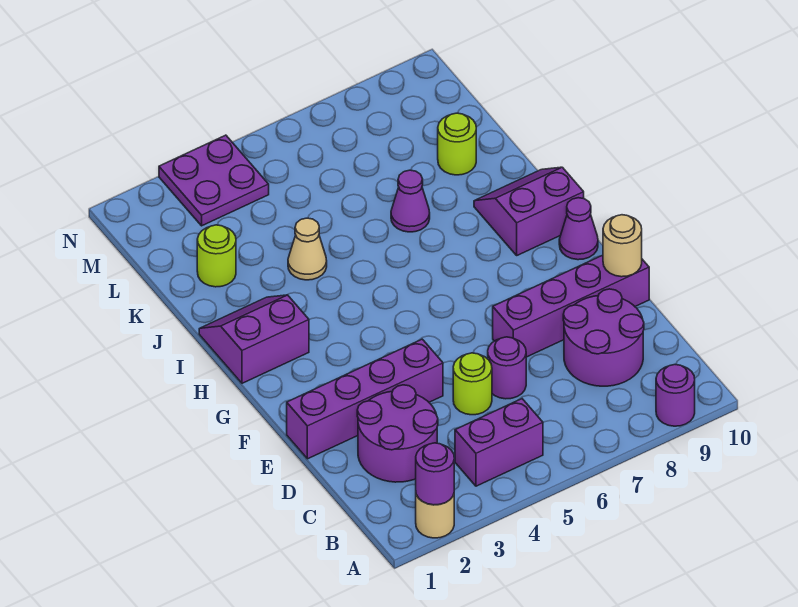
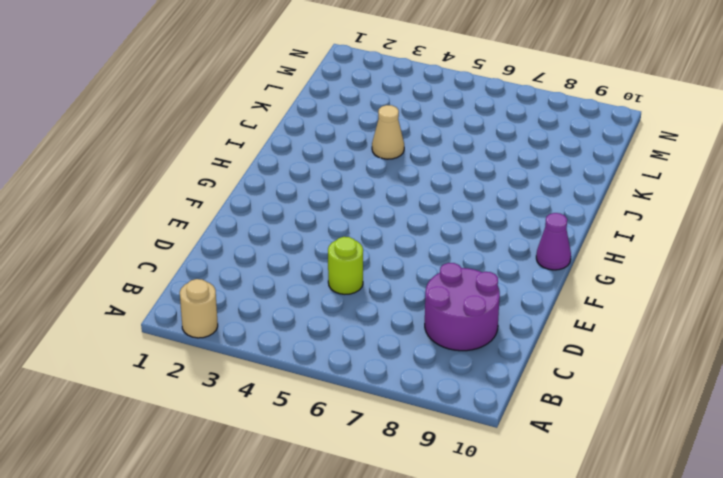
none -> purple round brick A9 level 1
none -> purple brick B4:B5 level 1
none -> purple round brick C2:D3 level 1

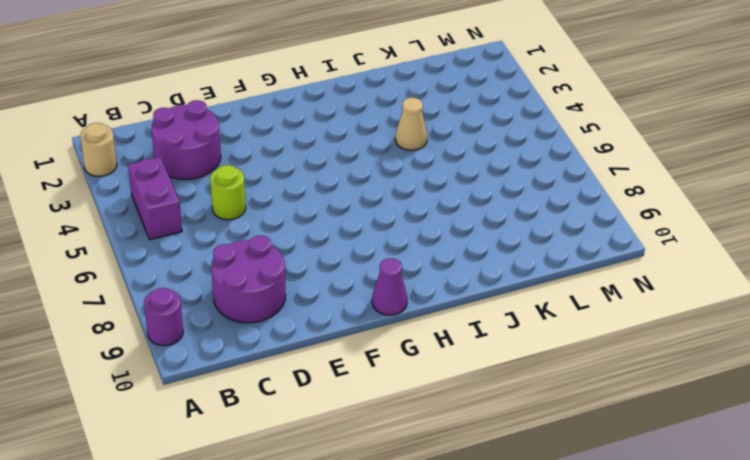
none -> purple round brick D6 level 1
none -> purple brick E1:E4 level 1
none -> purple brick E7:E10 level 1

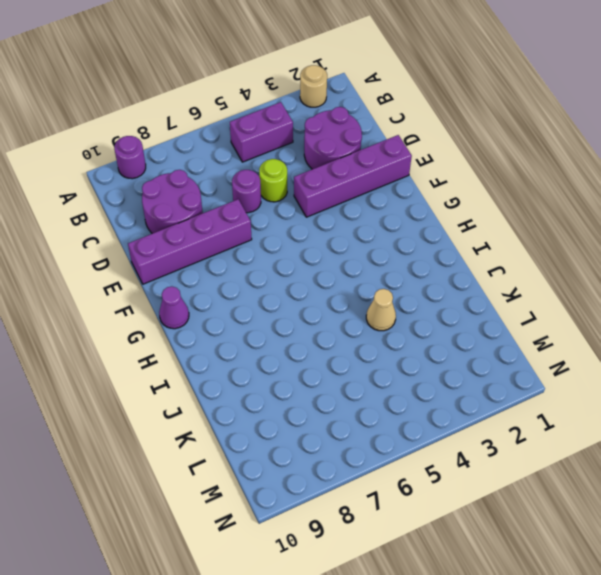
none -> purple slope H1:I2 level 1 top H
none -> purple slope H9:I10 level 1 top H
none -> purple cone J7 level 1

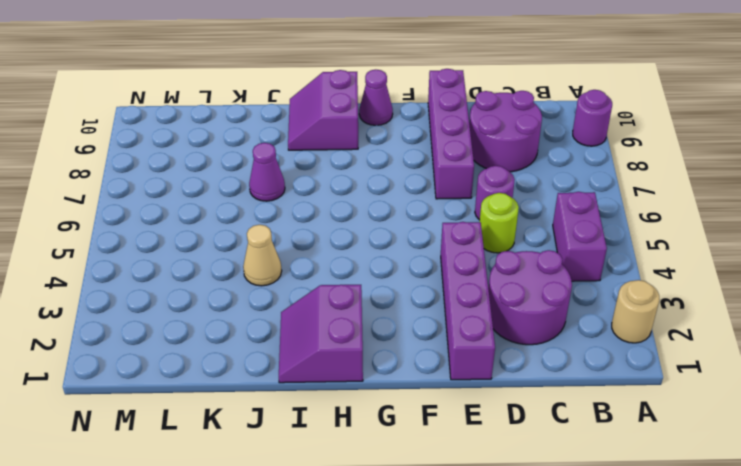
none -> lime round brick K2 level 1
none -> lime round brick K9 level 1
none -> purple plate M3:N4 level 1

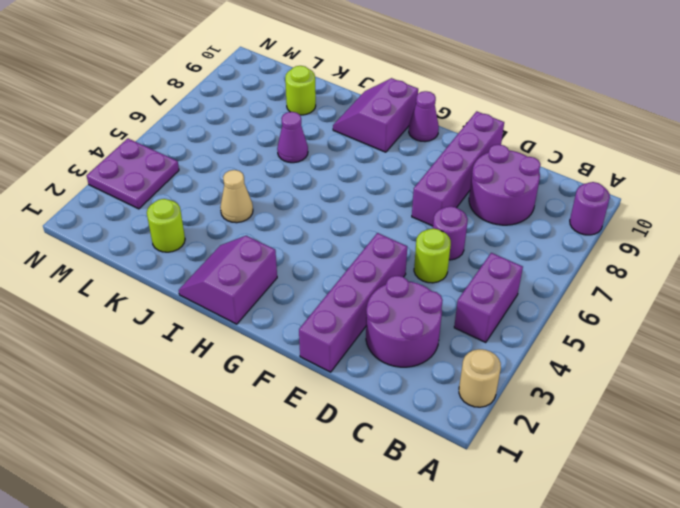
none -> purple round brick A2 level 2
none -> tan round brick E10 level 2

